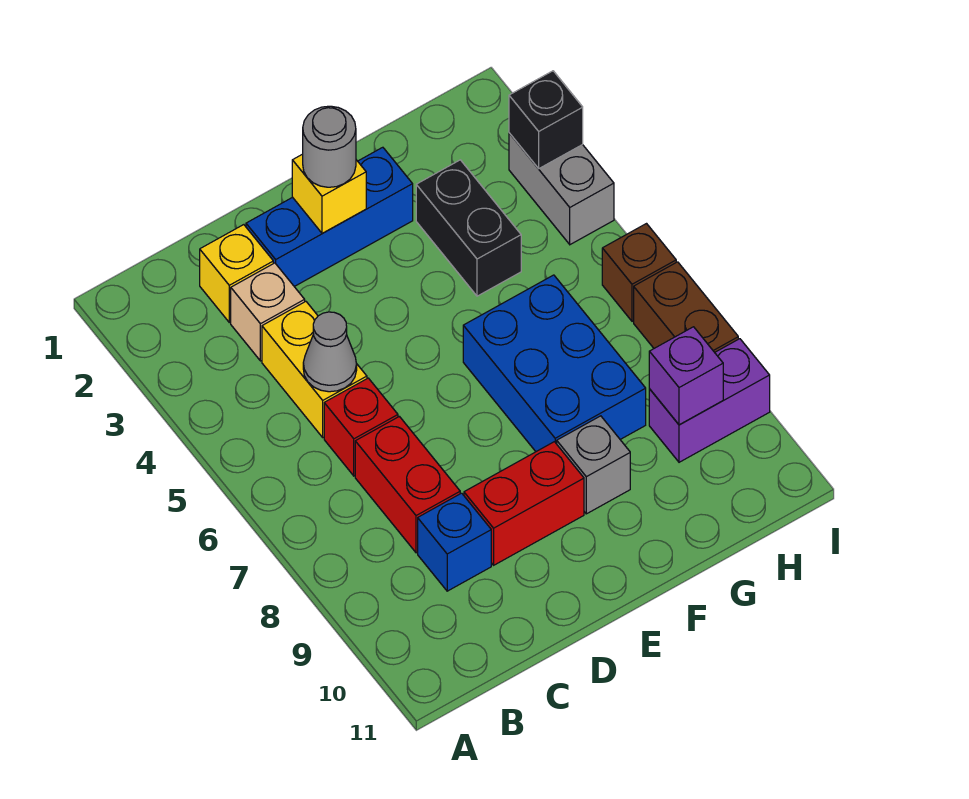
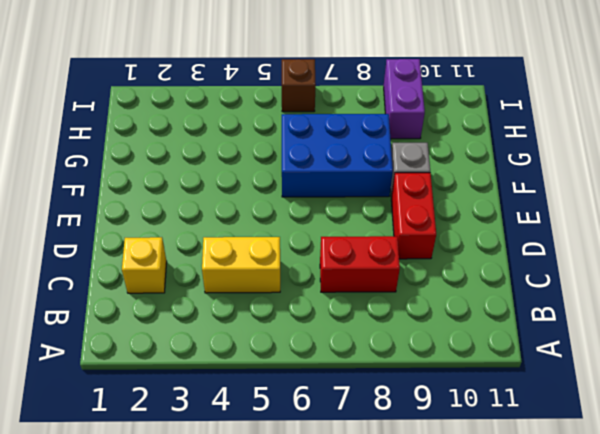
none -> tan brick C3 level 1
none -> red brick C6 level 1
none -> blue brick C9 level 1

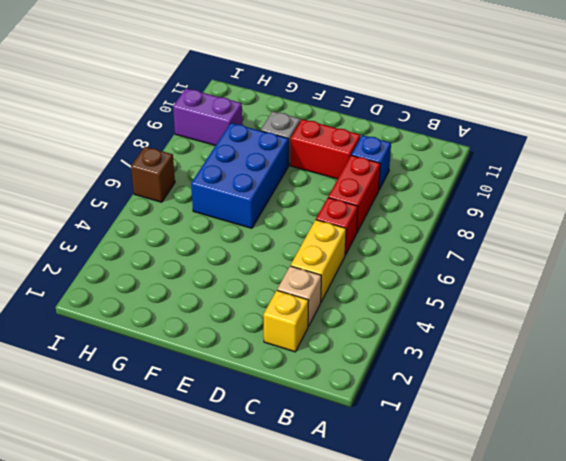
none -> blue brick D2:F2 level 1
none -> black brick G3:G4 level 1
none -> grey brick I3:I4 level 1

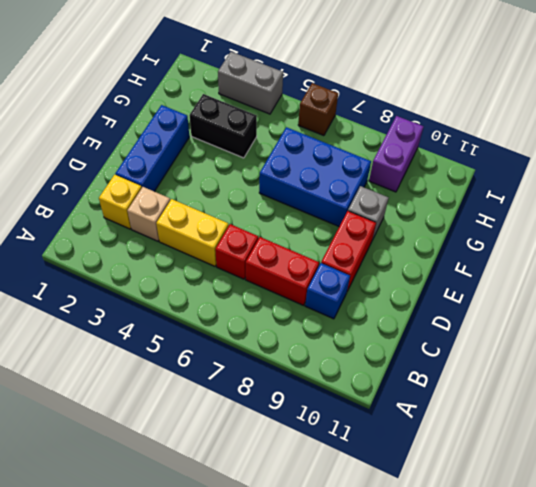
none -> brown brick I7:I8 level 1
none -> grey cone C5 level 2
none -> yellow brick E2 level 2

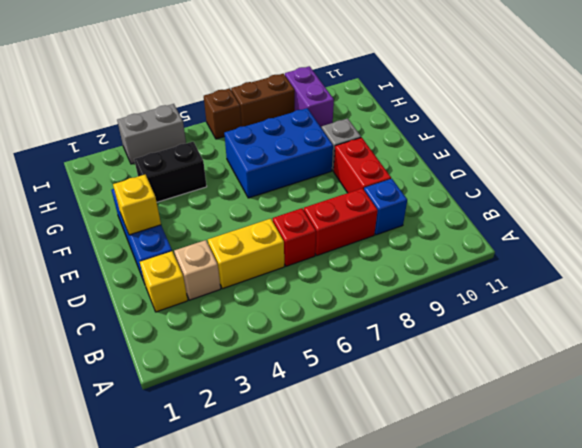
none -> grey cone C5 level 2
none -> purple brick H9 level 2
none -> black brick I3 level 2

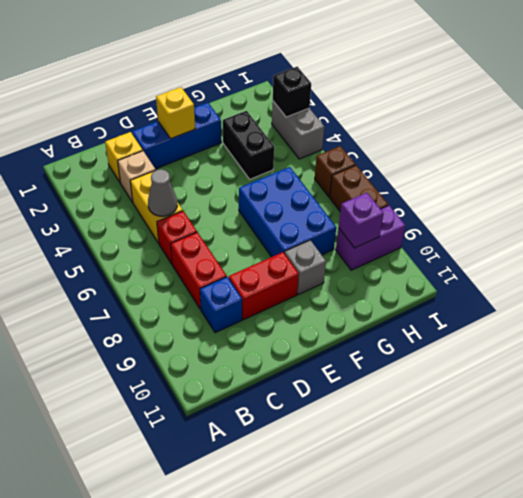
none -> grey round brick E2 level 3

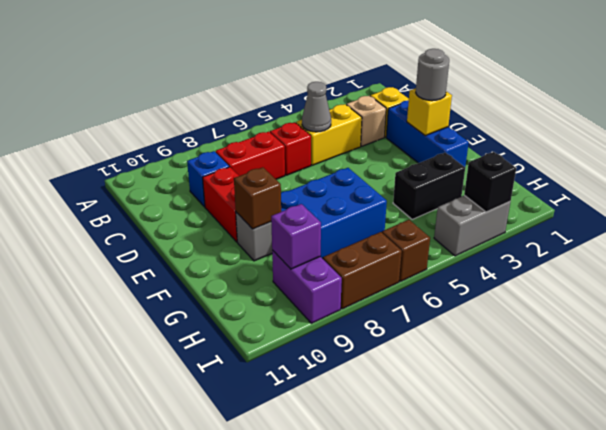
brown brick F9 level 2 -> none

